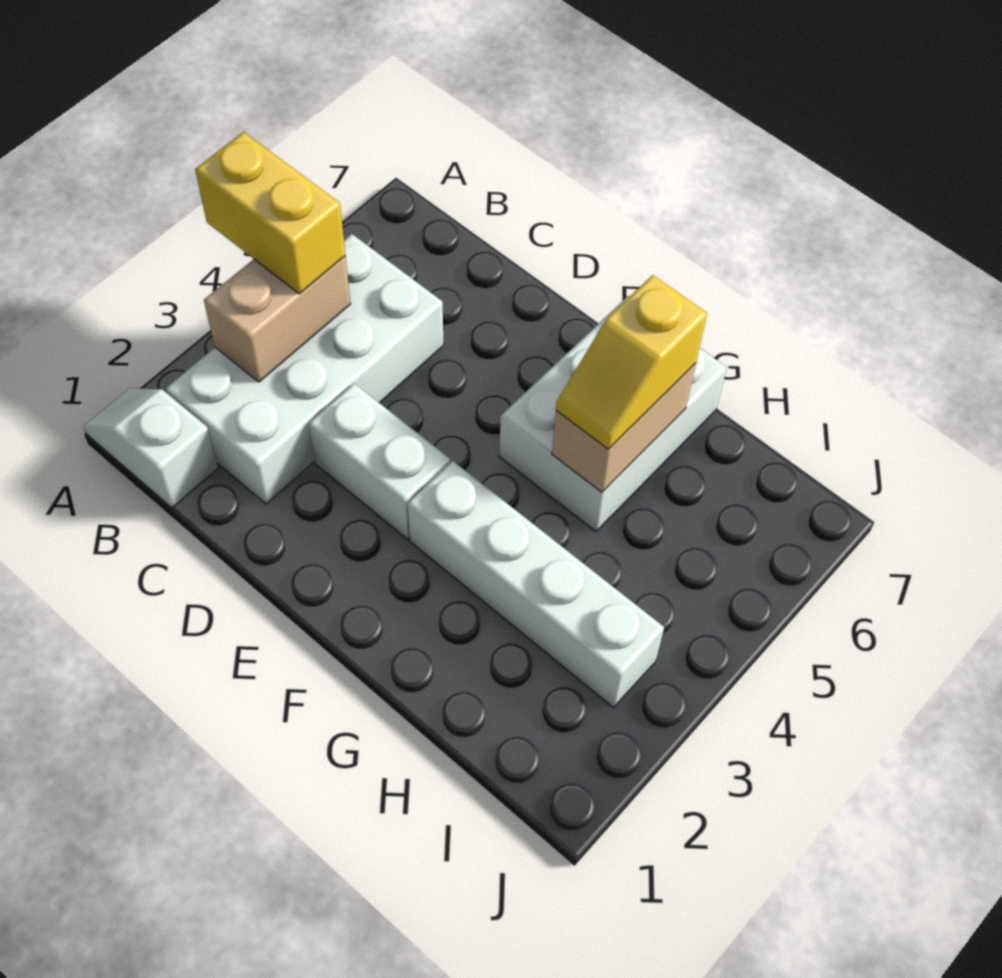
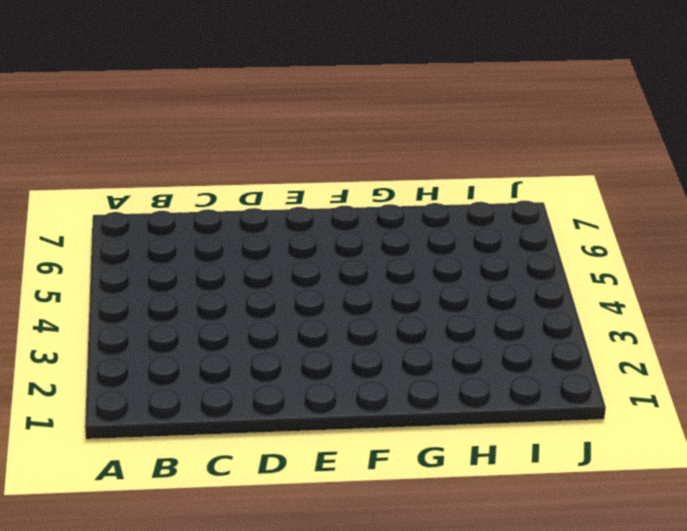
none -> white slope A1:B1 level 1 top B
none -> white brick B2:C5 level 1

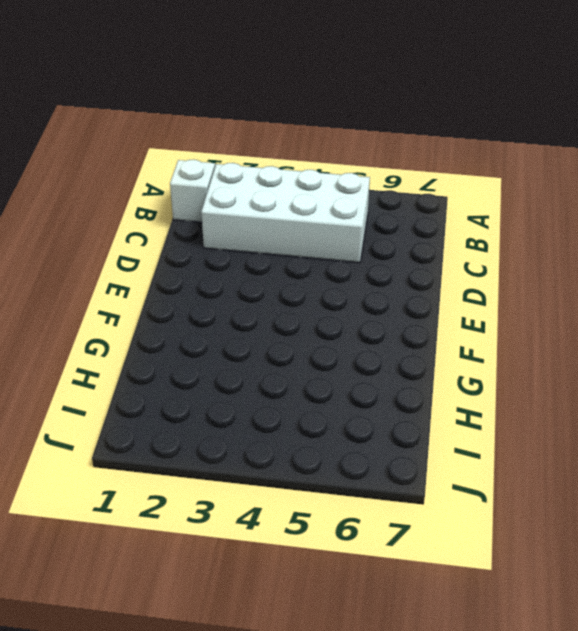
none -> white brick D3:E3 level 1
none -> white brick F3:I3 level 1

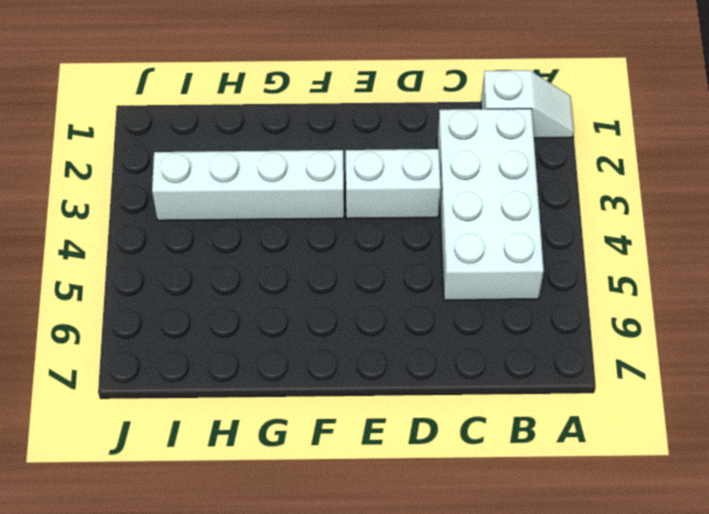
none -> white brick F5:G7 level 1
none -> tan brick B3:B4 level 2

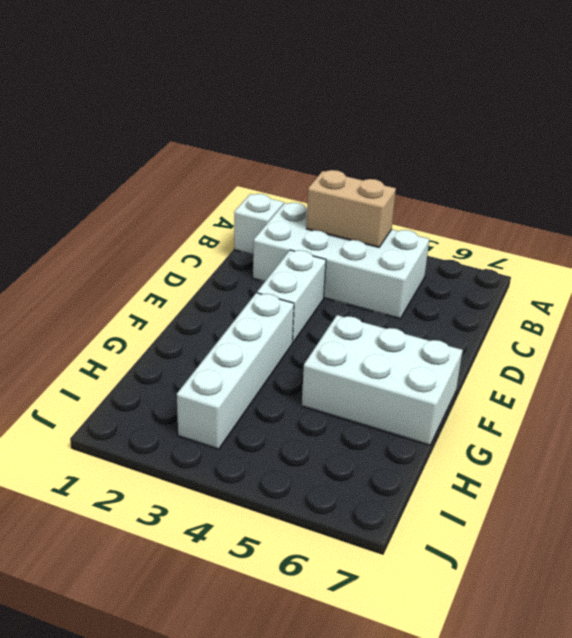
none -> tan brick G5:G6 level 2
none -> yellow brick A4:B4 level 3

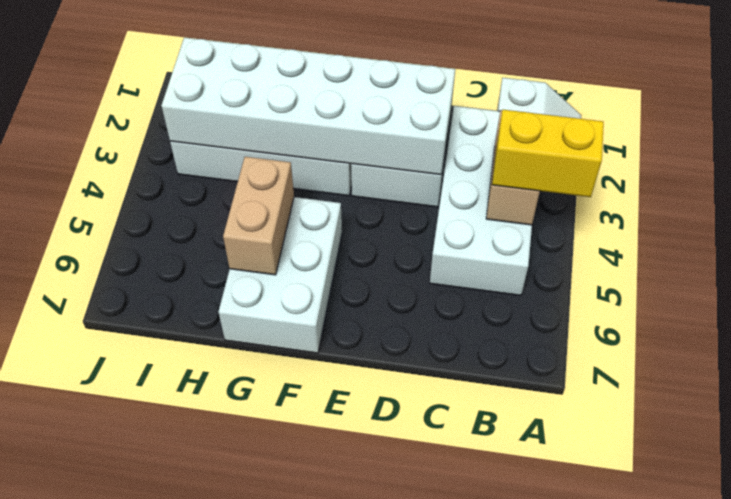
white brick D2:I3 level 2 -> none
none -> yellow slope G5:G6 level 3 top 6

